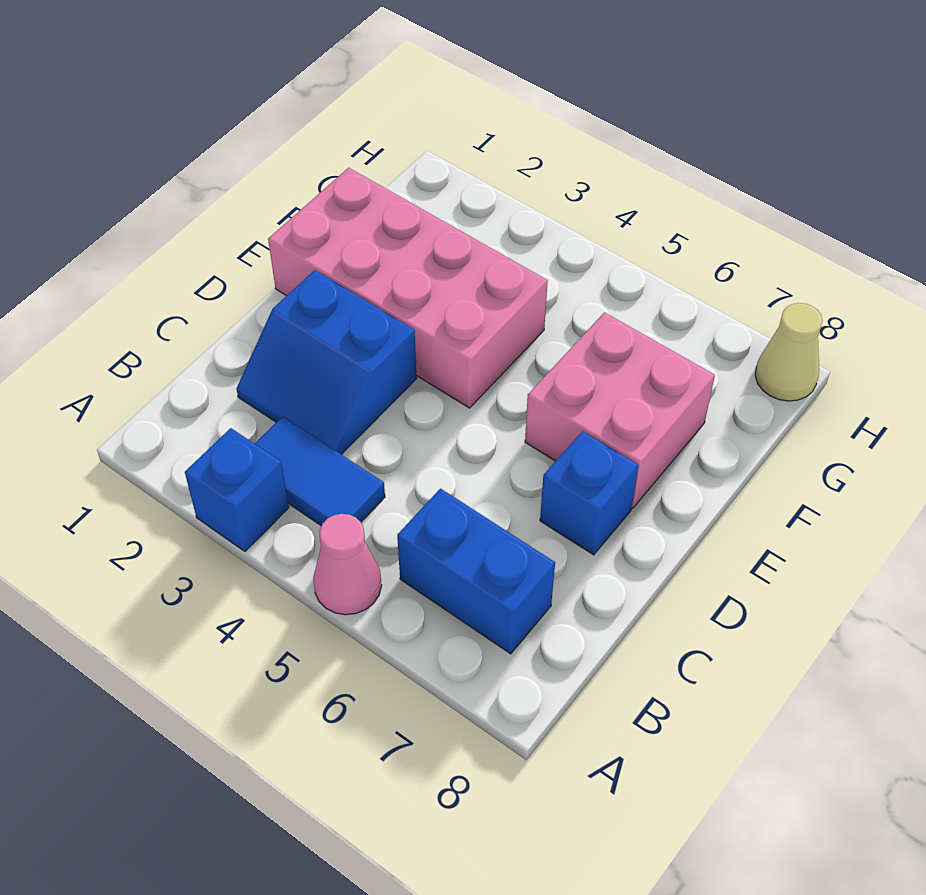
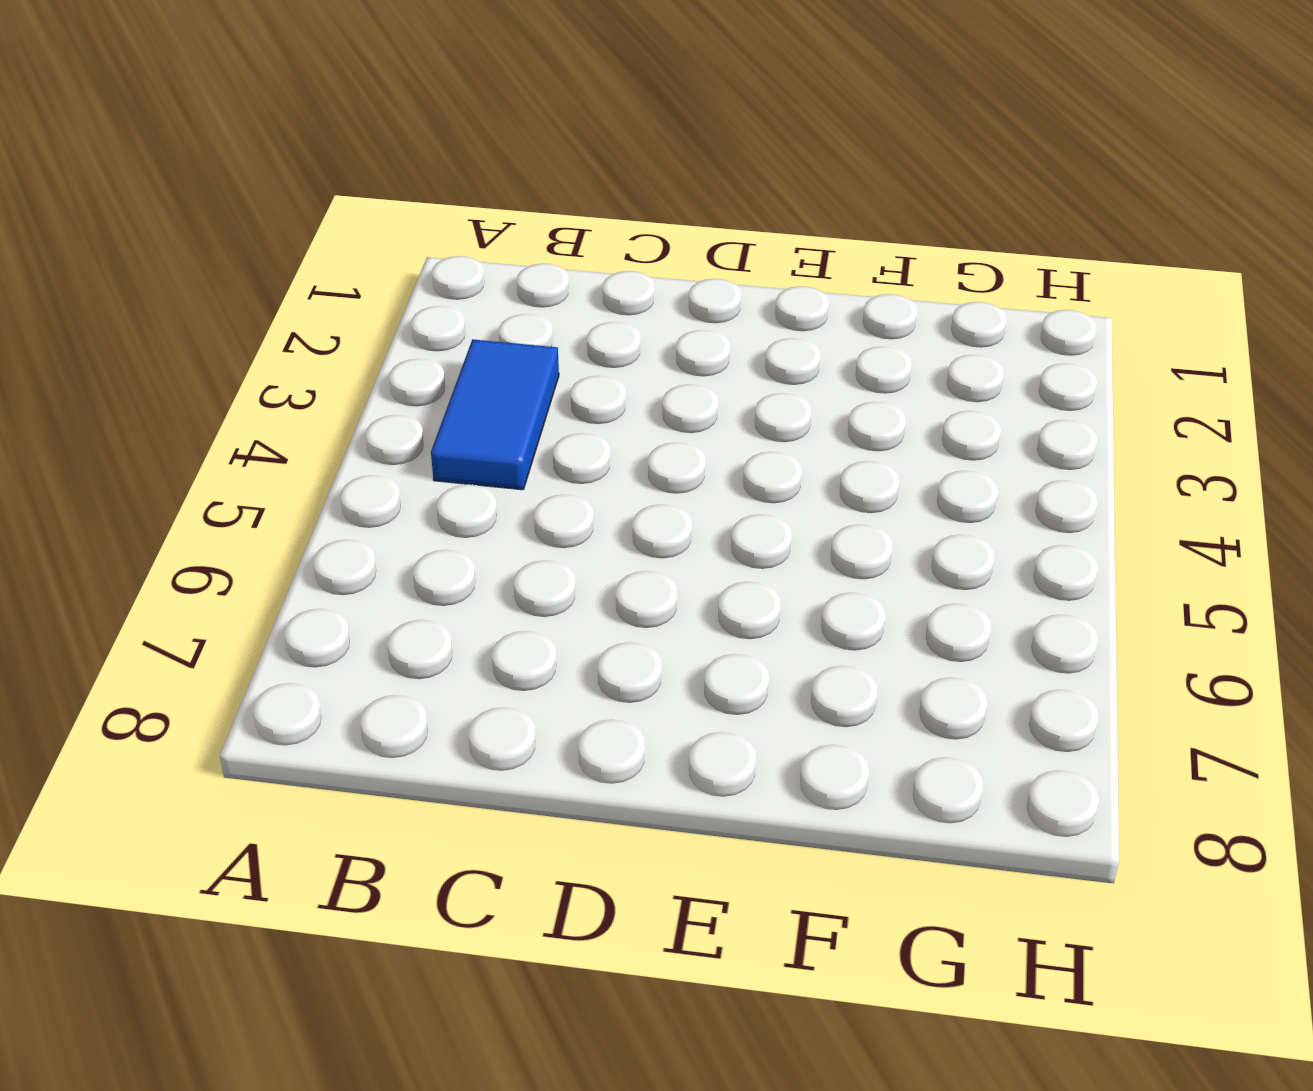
none -> blue brick A3 level 1
none -> pink cone A5 level 1

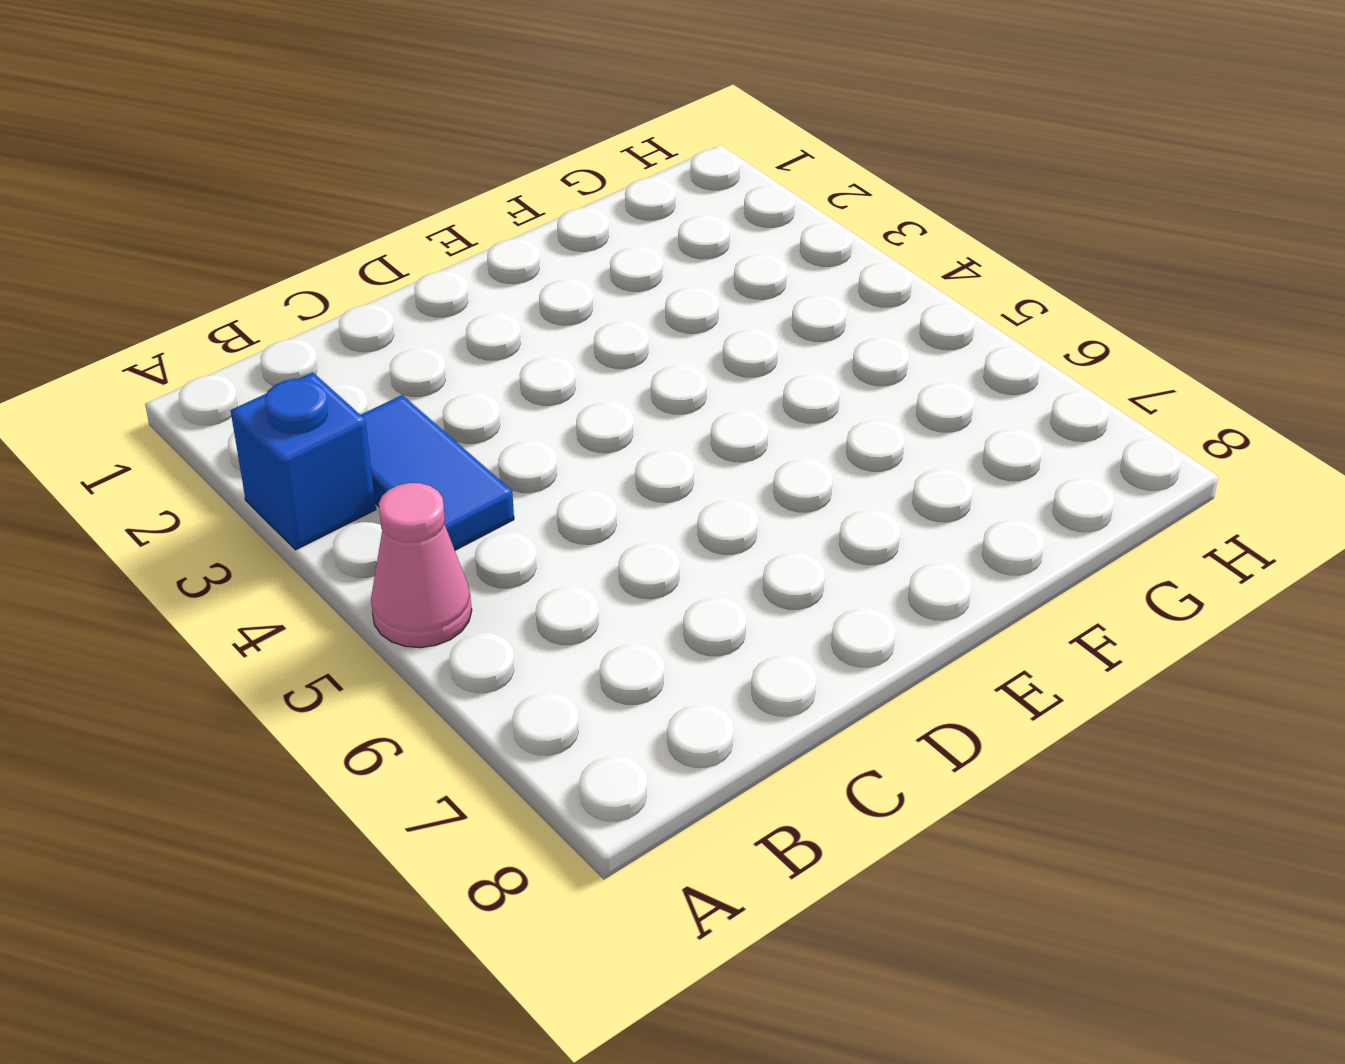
none -> blue brick B6:B7 level 1
none -> blue slope C2:D3 level 1 top D

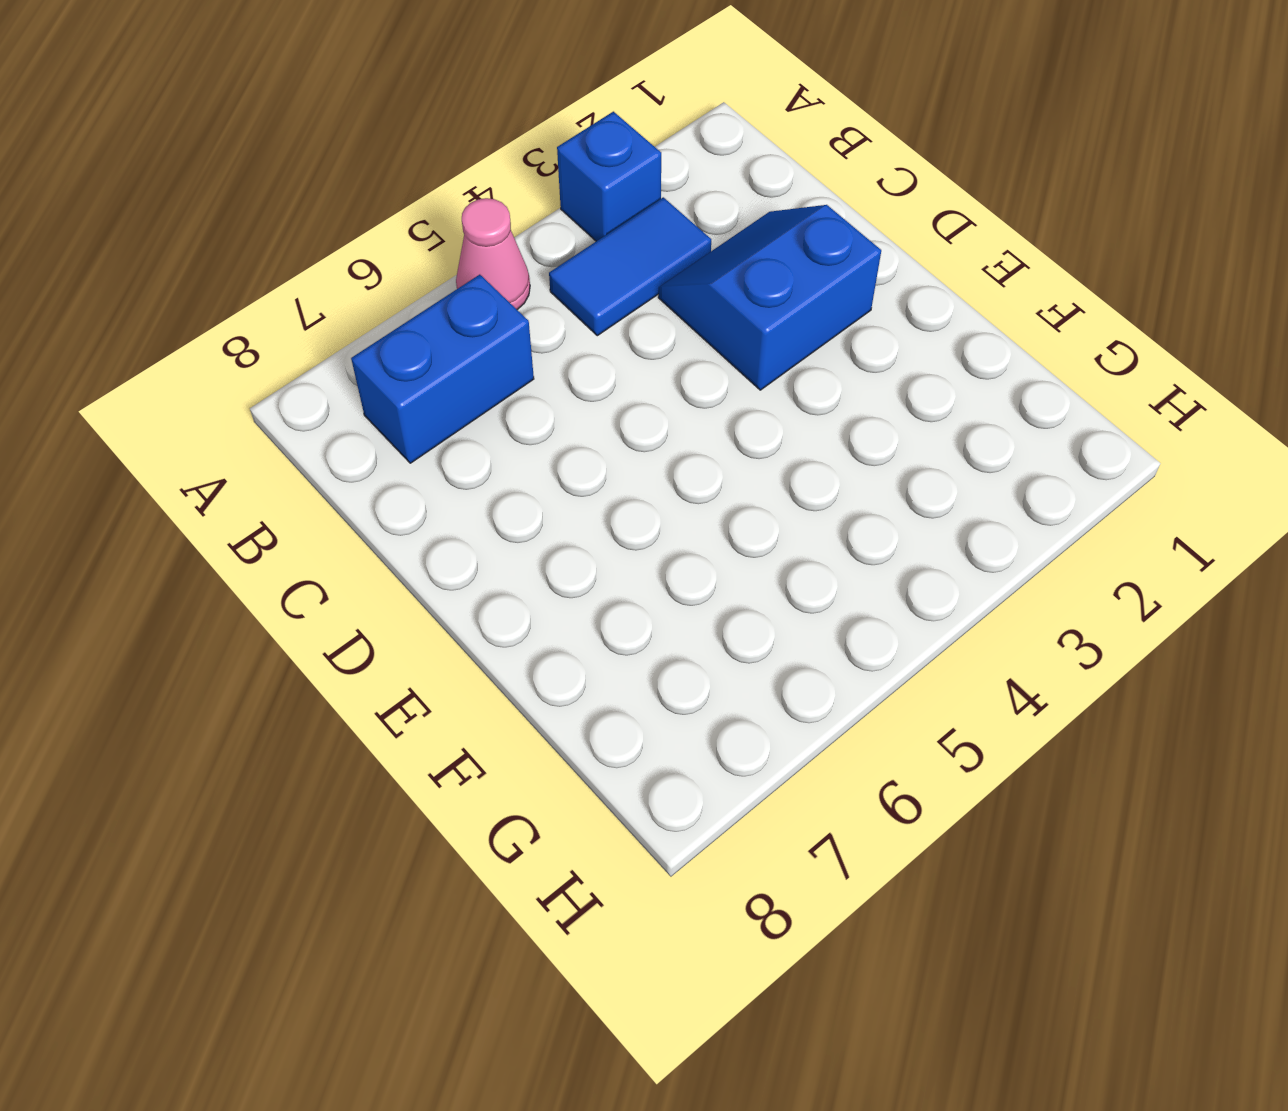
none -> blue brick D7 level 1
none -> pink brick E1:F4 level 1

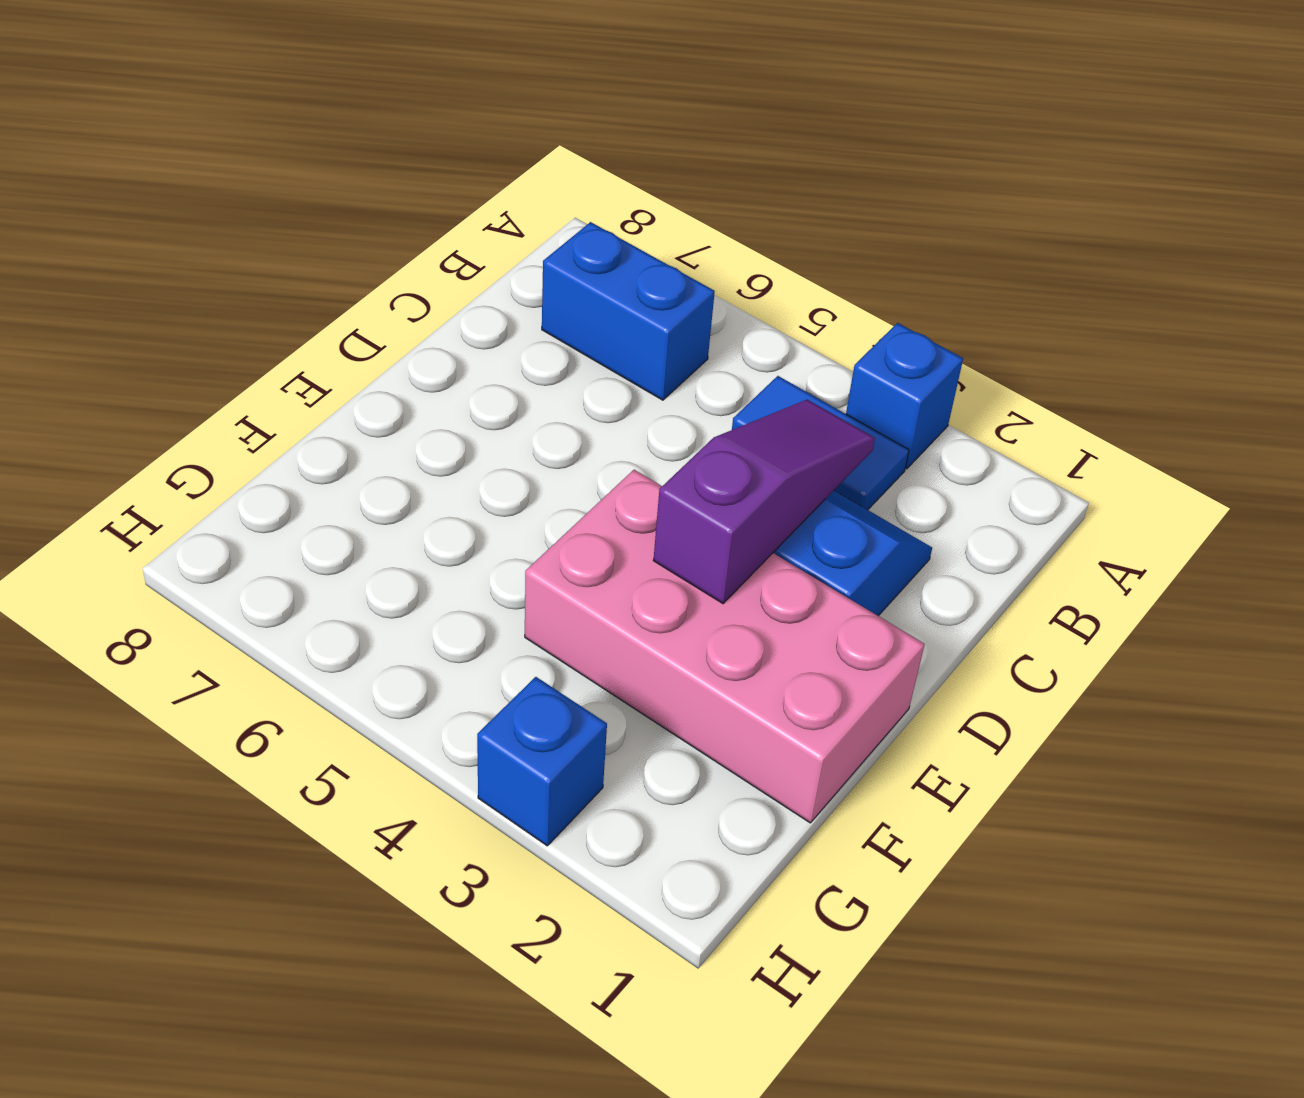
purple slope C3:E3 level 2 top E -> none
blue brick H3 level 1 -> blue brick D7 level 1
none -> pink cone A5 level 1
none -> pink brick E6:F7 level 1

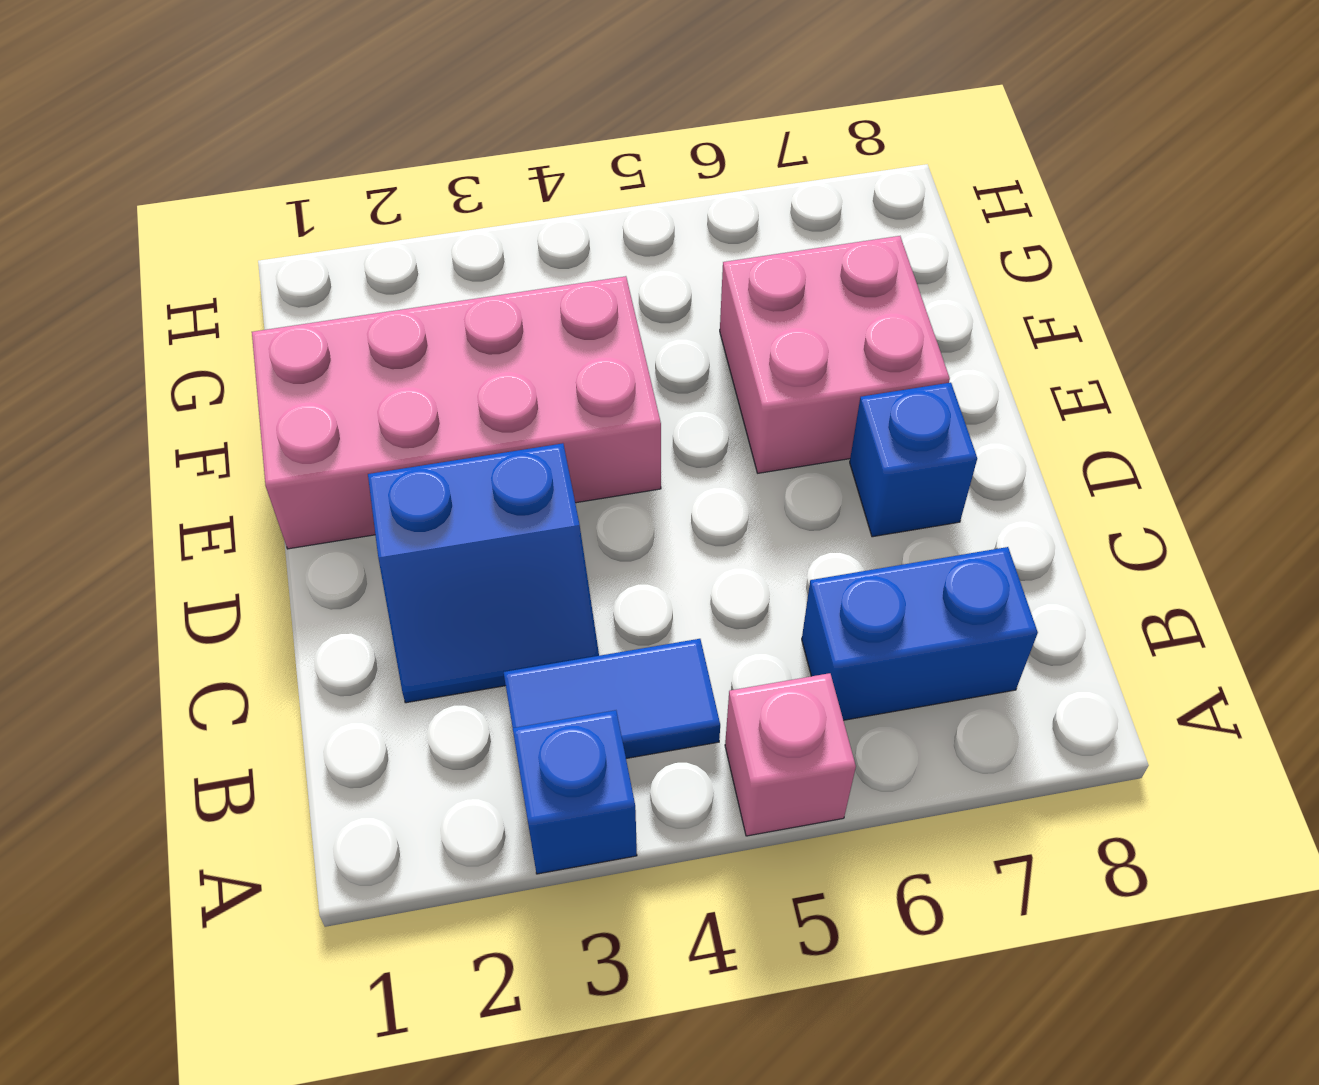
pink brick A5 level 1 -> pink cone A5 level 1
none -> tan cone H8 level 1

